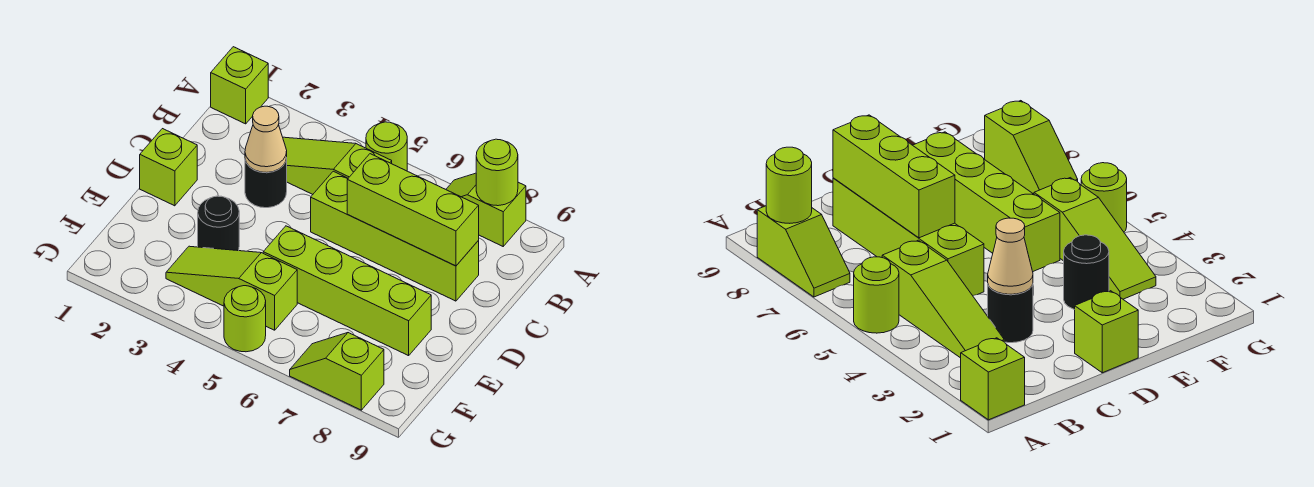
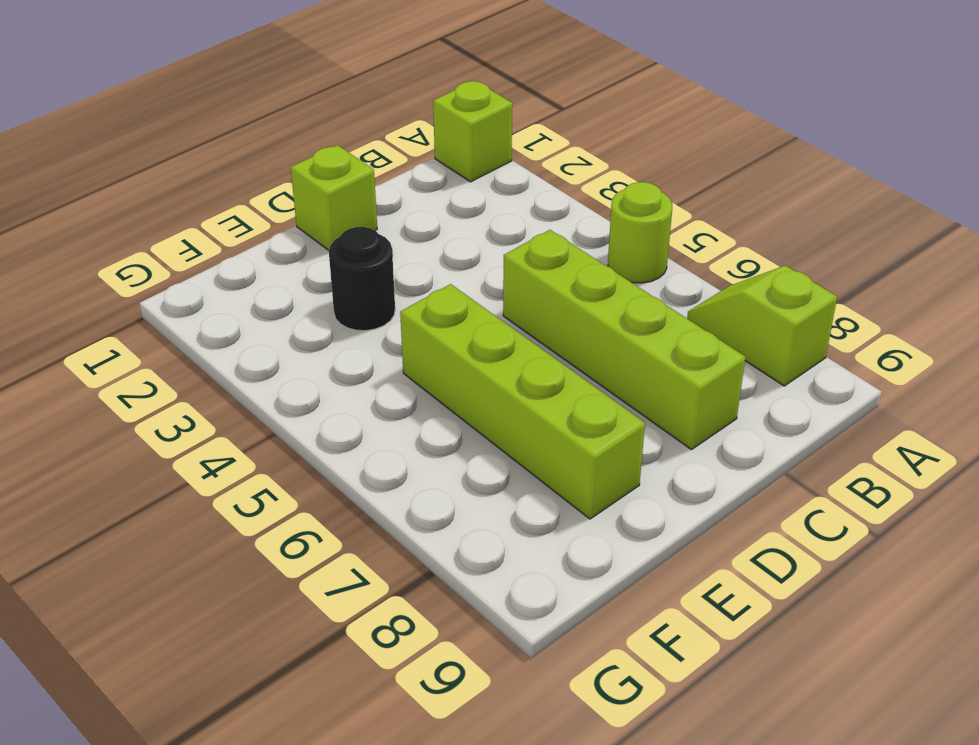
none -> lime slope B3:B5 level 1 top 5
none -> black round brick C3 level 1
none -> lime slope F3:F5 level 1 top 5

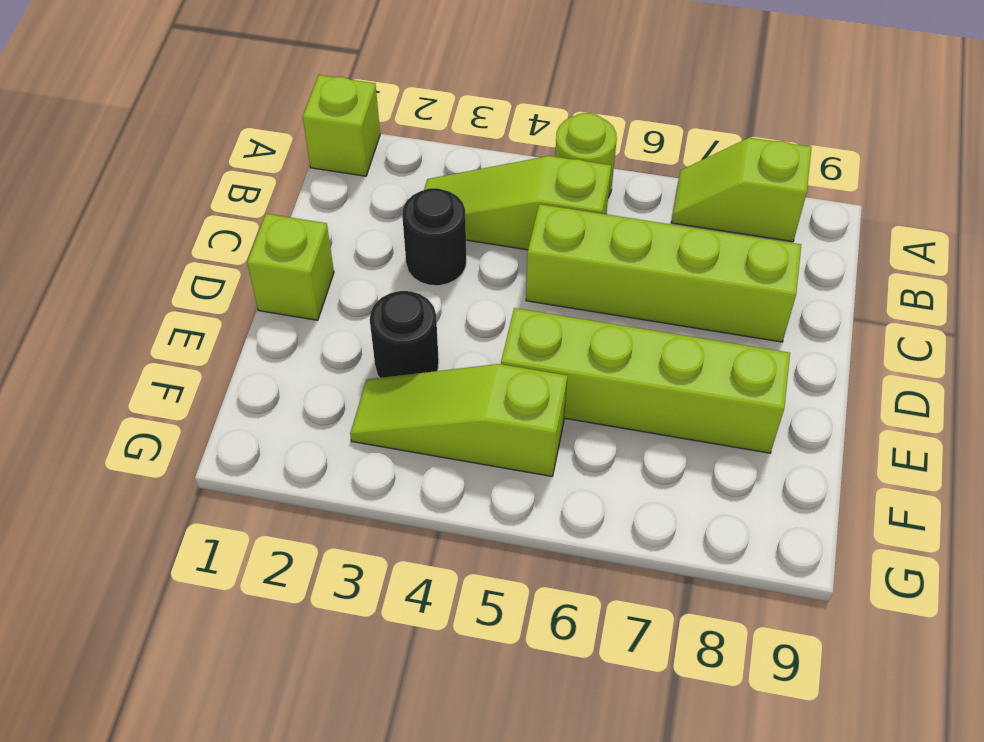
none -> lime round brick G5 level 1
none -> lime slope G7:G8 level 1 top 8
none -> lime round brick A8 level 2

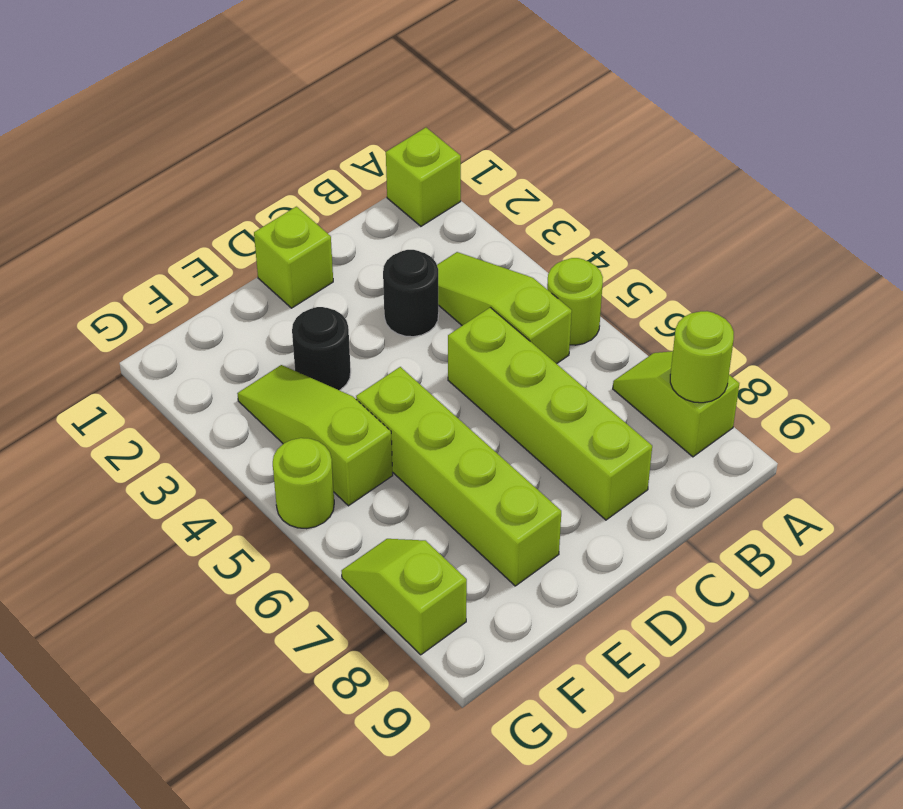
none -> tan cone C3 level 2
none -> lime brick C6:C8 level 2

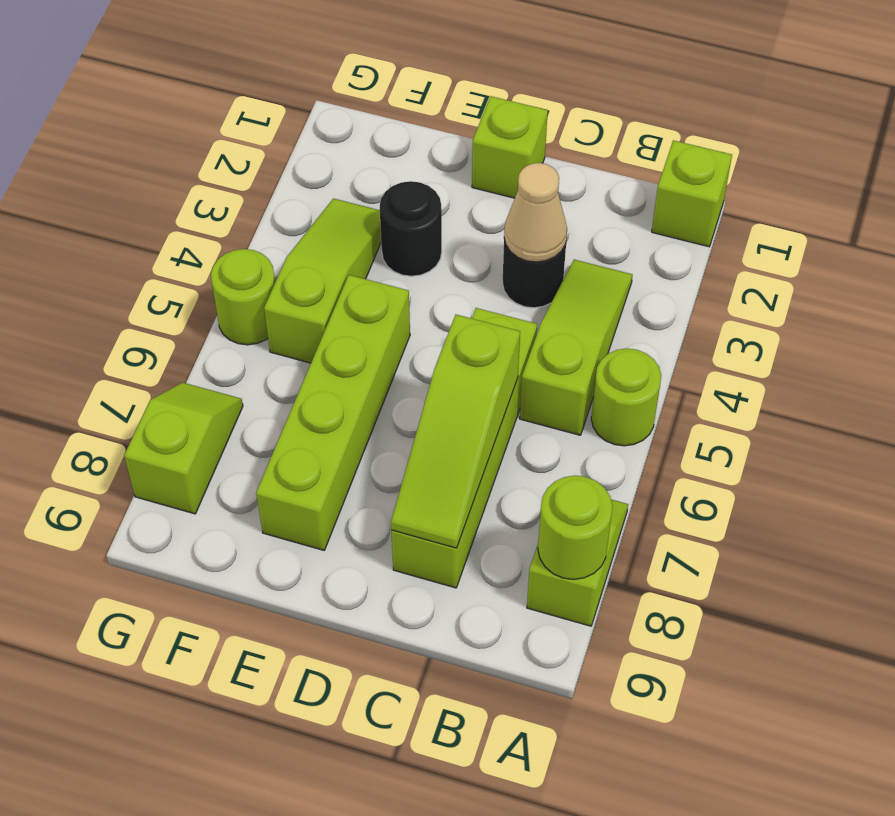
lime slope C6:C8 level 2 top 6 -> lime brick C6:C8 level 2

